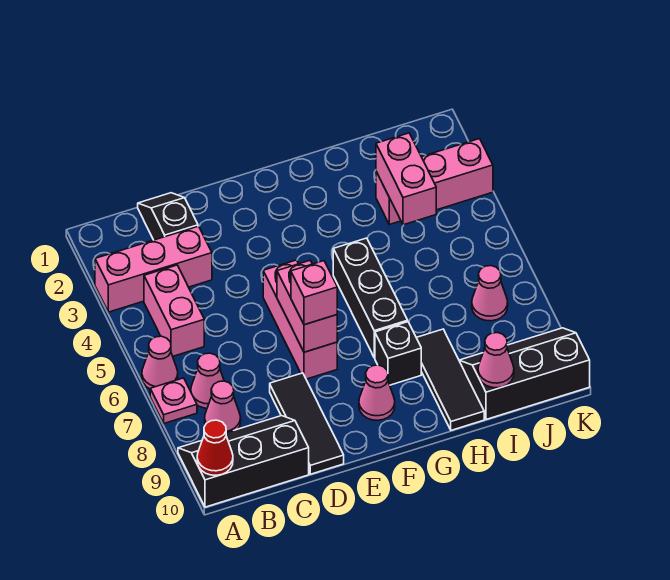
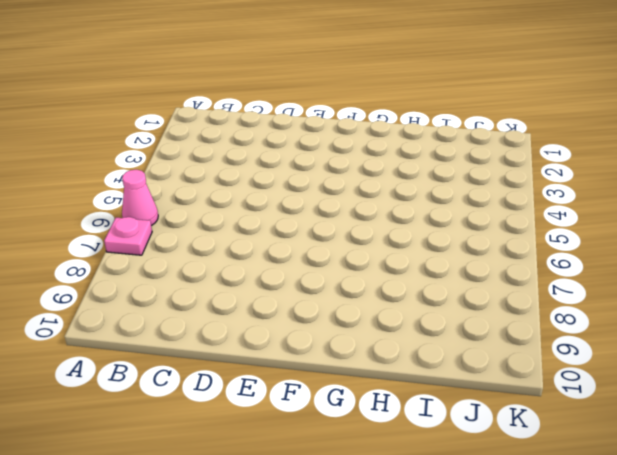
none -> pink brick A3:C3 level 1
none -> black slope A9:C10 level 1 top 10
none -> pink brick B4:B5 level 1

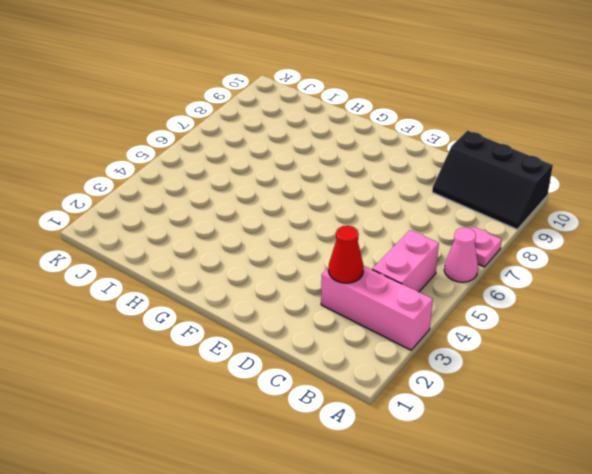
red cone C3 level 2 -> red cone A10 level 2
none -> pink cone B7 level 1
none -> pink cone B8 level 1
none -> black slope C1:C2 level 1 top 2

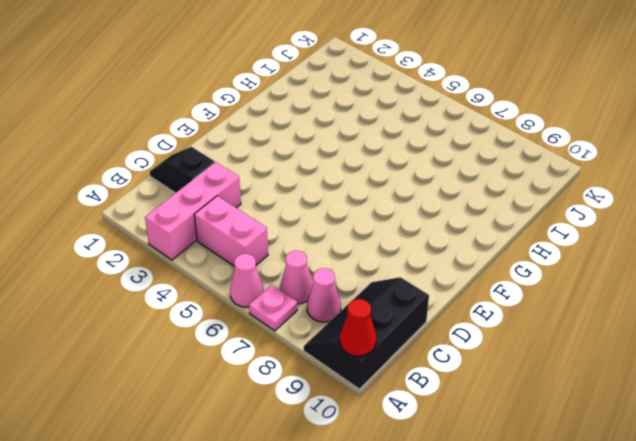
none -> black tile D8:D10 level 1
none -> pink brick E5:E7 level 1
none -> pink cone F9 level 1

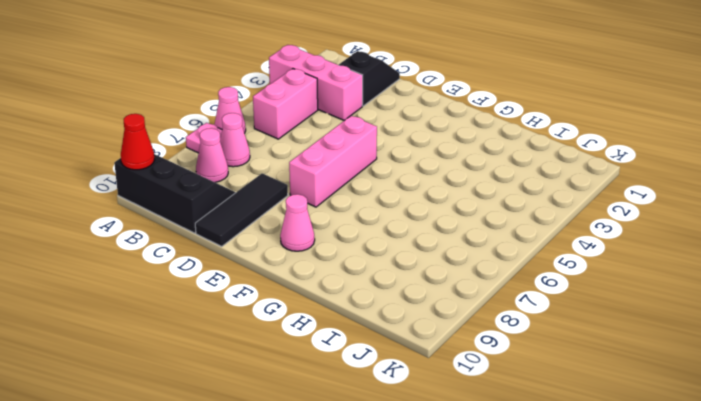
none -> black brick G5:G7 level 1
none -> black brick G8 level 1
none -> black tile H8:H10 level 1

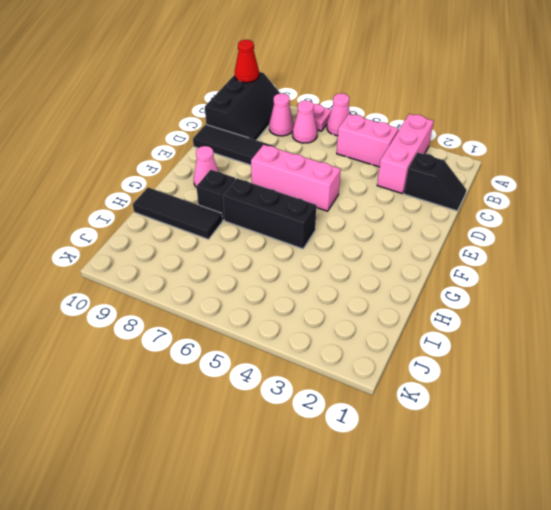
none -> pink brick I3:K3 level 1
none -> black slope I9:K10 level 1 top 10
none -> pink cone J7 level 1

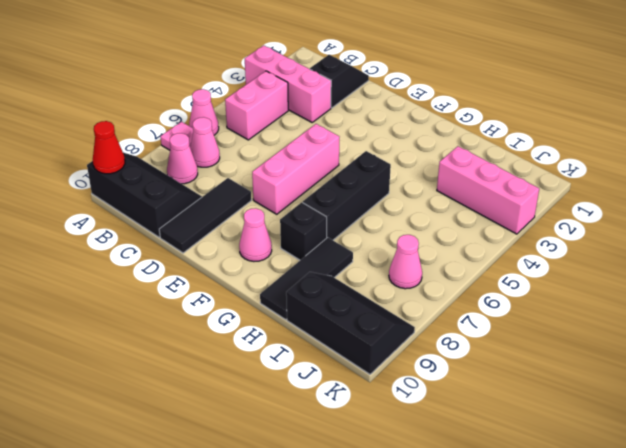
none -> pink brick E6:E7 level 2
none -> pink brick I3:I4 level 2
none -> pink cone I10 level 2

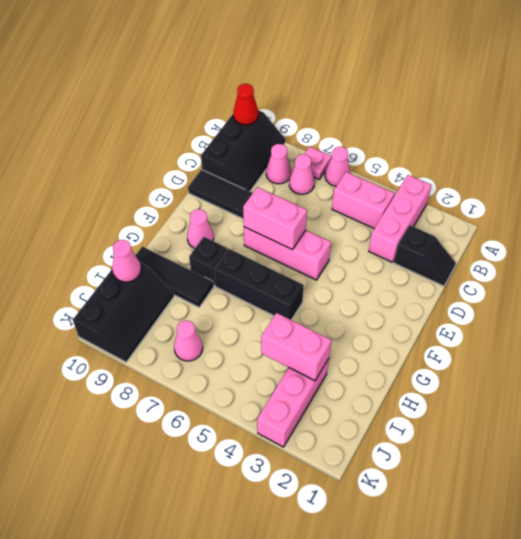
none -> pink brick E7 level 3

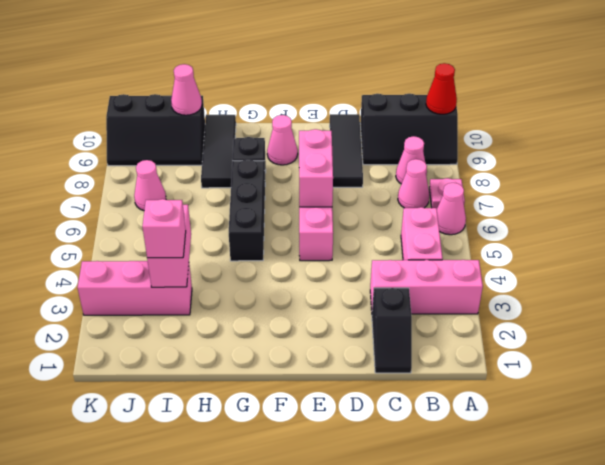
pink brick I3 level 3 -> pink brick E7 level 3

